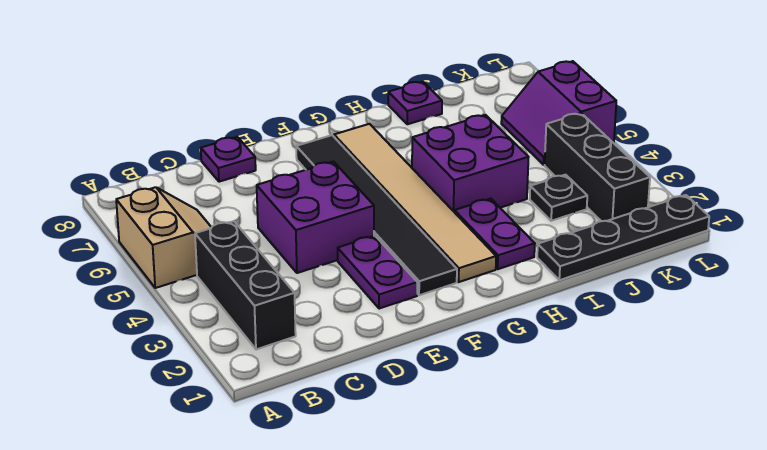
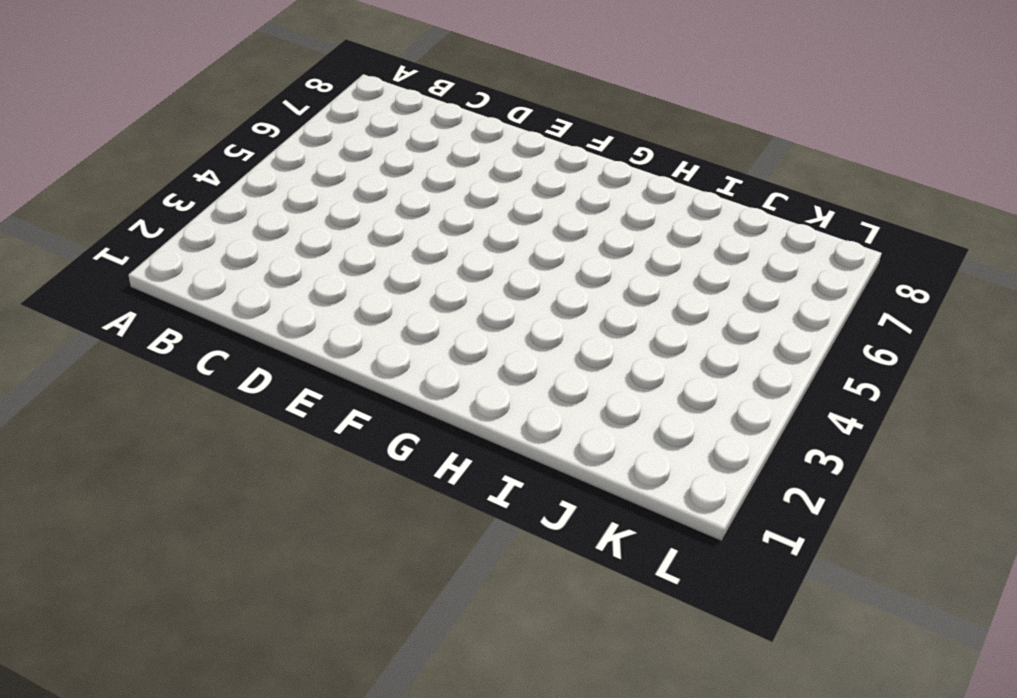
none -> tan slope A5:B6 level 1 top A
none -> black brick B2:B4 level 1
none -> purple brick D4:E5 level 1

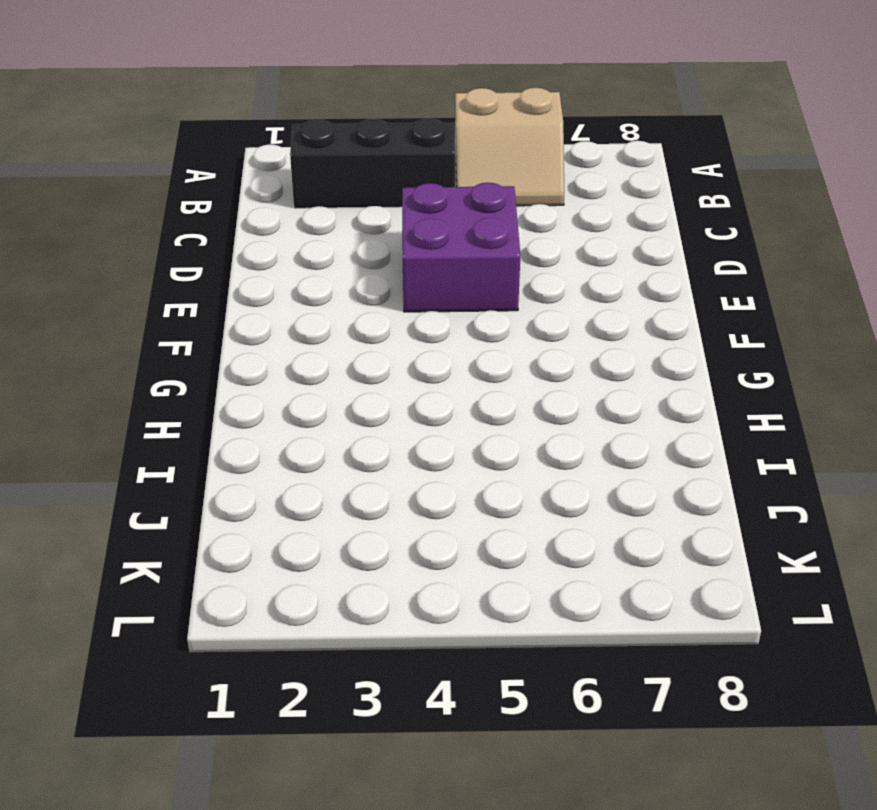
none -> purple plate D8 level 1
none -> purple plate E2:E3 level 1
none -> black tile F2:F7 level 1

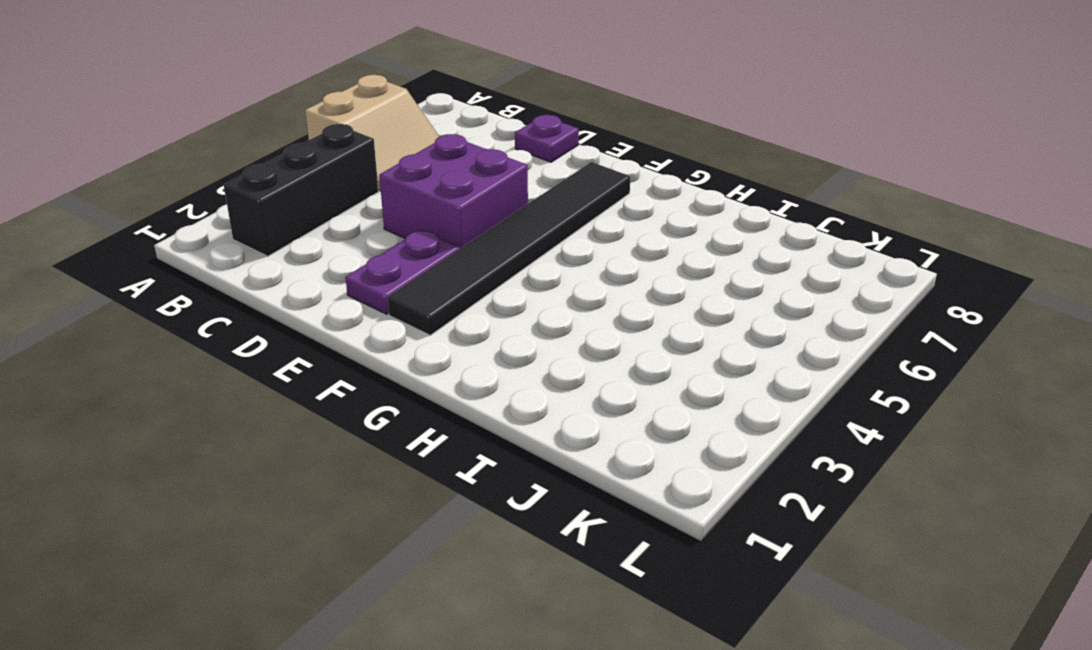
none -> tan tile G2:G7 level 1
none -> purple plate H2:H3 level 1
none -> purple brick H4:I5 level 1

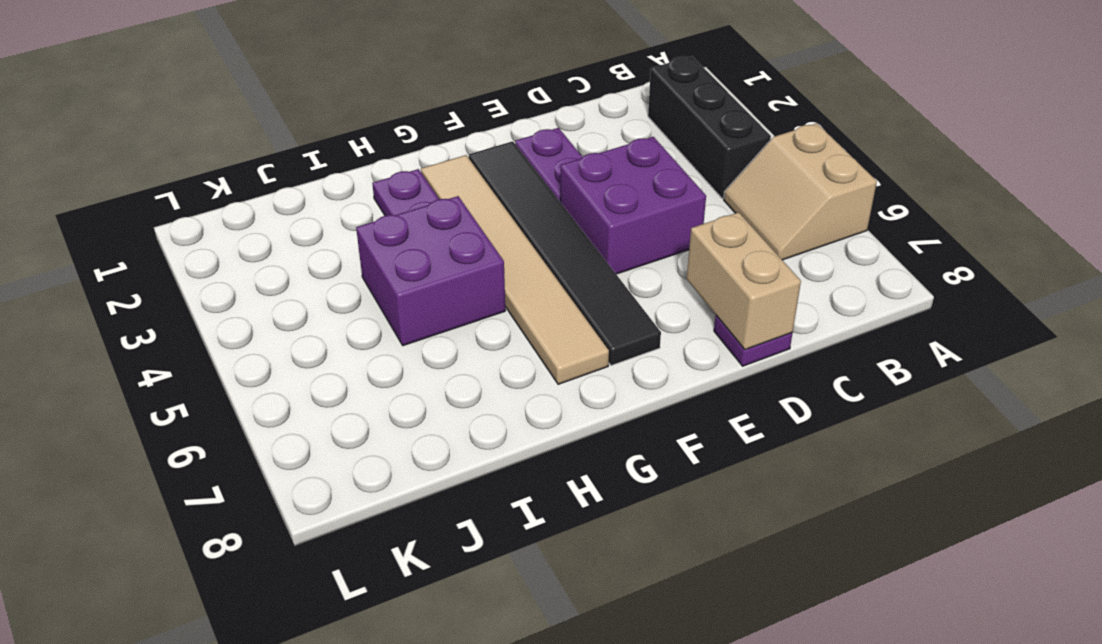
tan brick D7:D8 level 2 -> none
none -> black plate I1:L1 level 1
none -> purple plate I8 level 1
none -> black plate J3 level 1

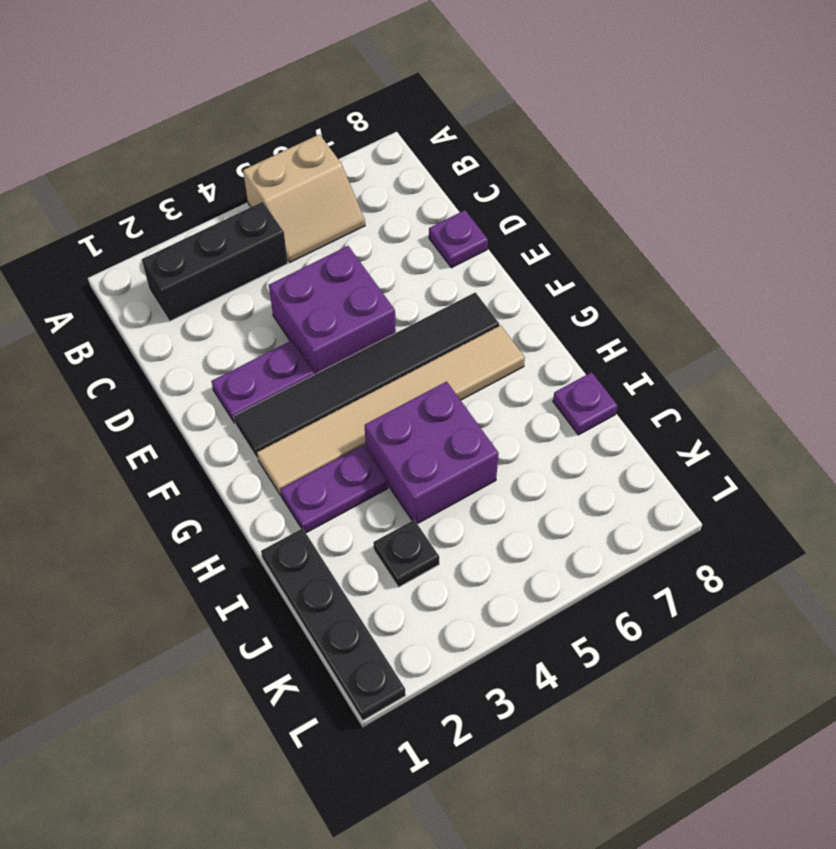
none -> black brick K2:K4 level 1
none -> purple slope K5:L6 level 1 top L

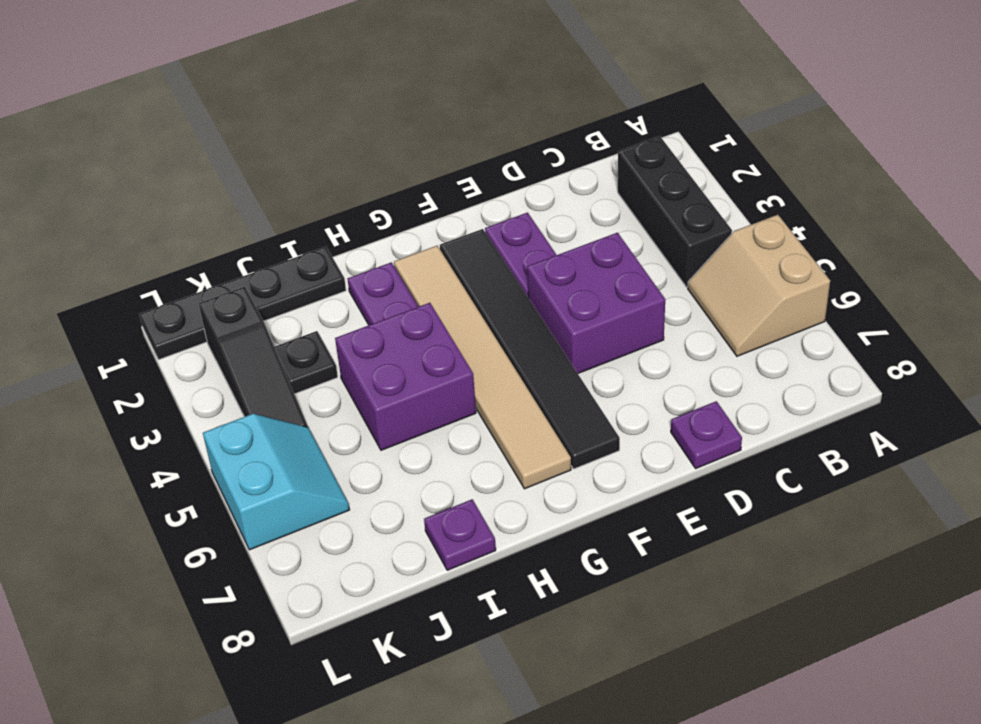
black slope K2:K4 level 1 top 2 -> black brick K2:K4 level 1
cyan slope K5:L6 level 1 top L -> purple slope K5:L6 level 1 top L

